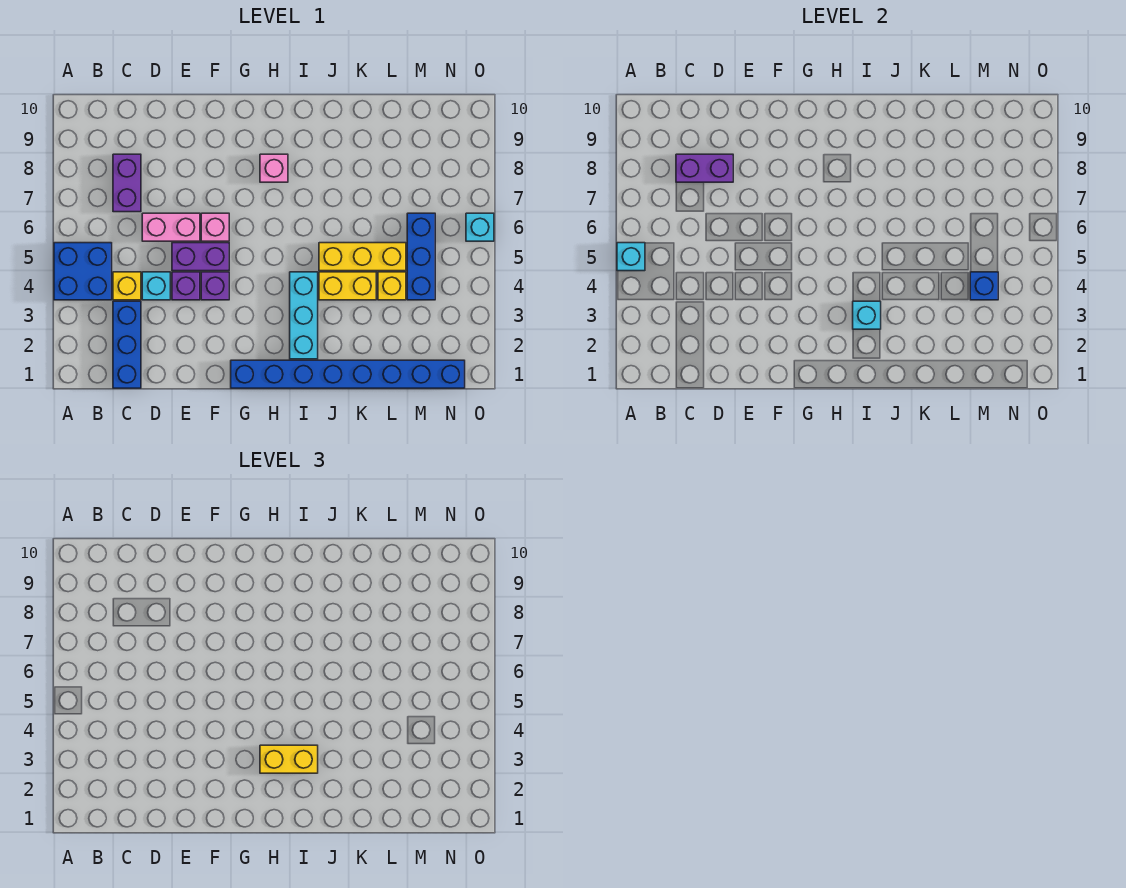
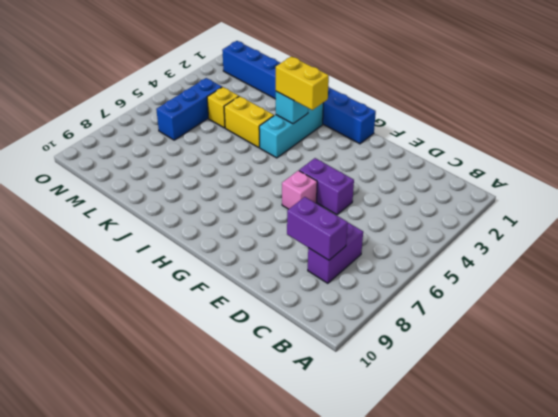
none -> blue brick A4:B5 level 1
none -> blue brick C1:C3 level 1
none -> yellow brick C4 level 1

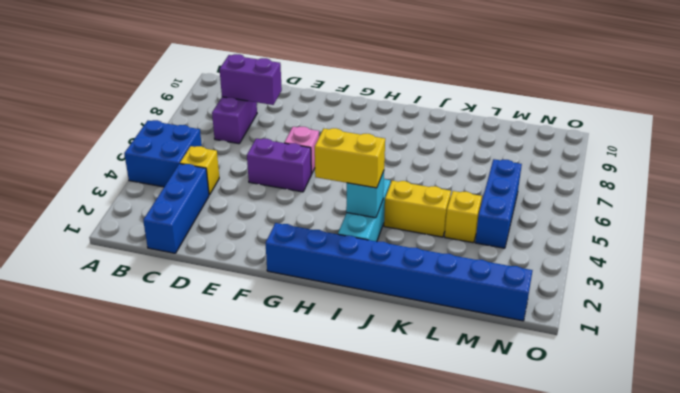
none -> cyan brick D4 level 1
none -> pink brick D6:E6 level 1
none -> purple brick E4 level 1

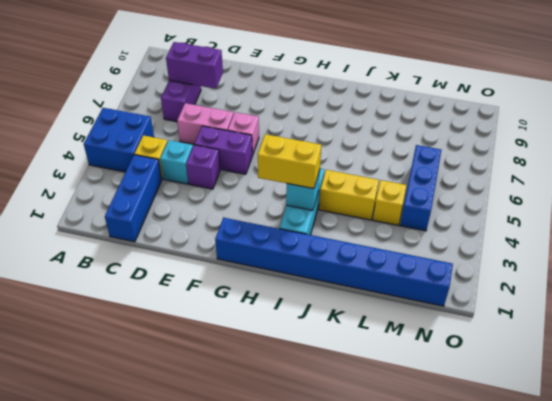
none -> purple brick F4 level 1
none -> pink brick H8 level 1
none -> yellow brick J5:L5 level 1

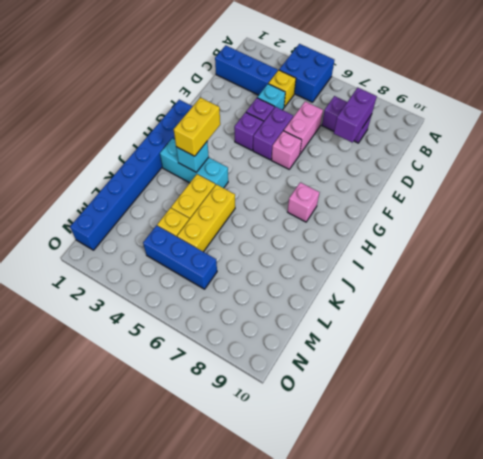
none -> cyan brick O6 level 1
none -> cyan brick A5 level 2
none -> blue brick M4 level 2

